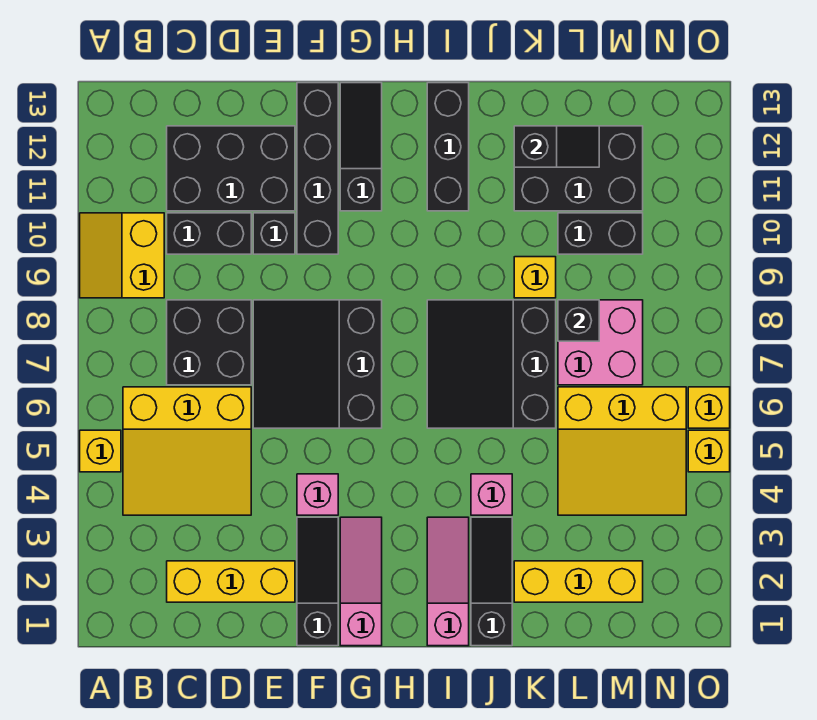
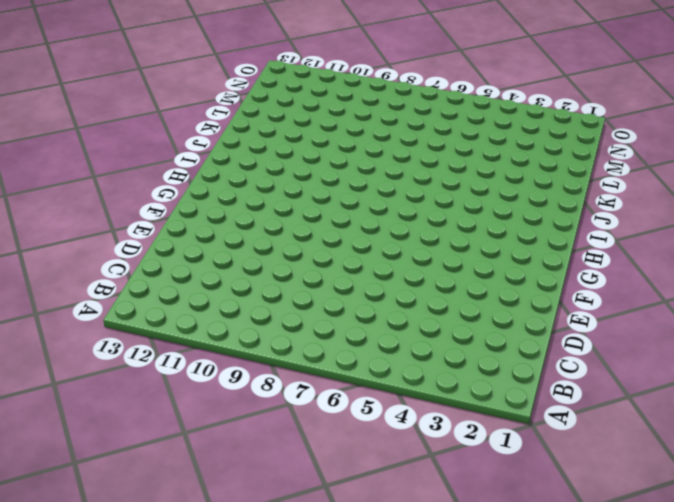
none -> yellow brick A5 level 1
none -> yellow slope A9:B10 level 1 top B
none -> yellow slope B4:D6 level 1 top 6

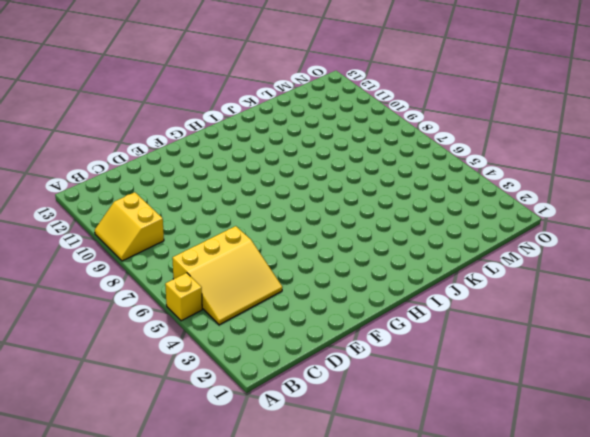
none -> yellow brick C2:E2 level 1
none -> black brick C7:D8 level 1
none -> black brick C10:D10 level 1

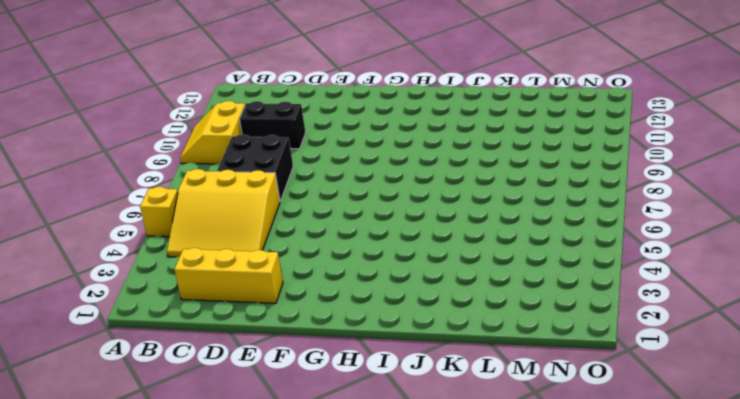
none -> black brick C11:E12 level 1
none -> black slope E6:G8 level 1 top G
none -> black brick E10 level 1

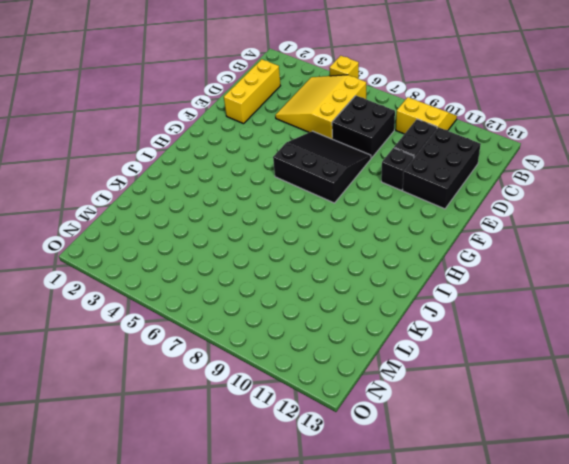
none -> black slope F1:F3 level 1 top 1
none -> pink brick F4 level 1
none -> black brick F10:F13 level 1

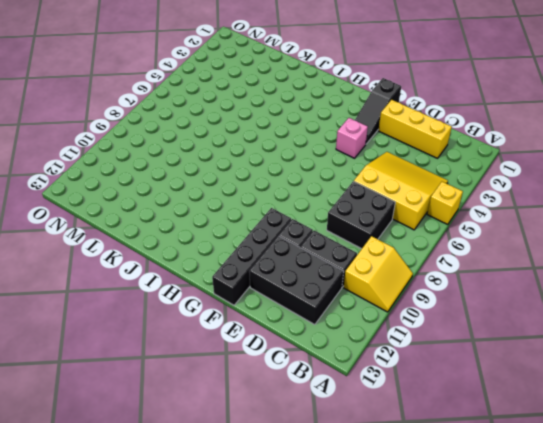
none -> black slope E6:G8 level 1 top G
none -> pink slope G1:G3 level 1 top 1
none -> black slope G11:G13 level 1 top 11

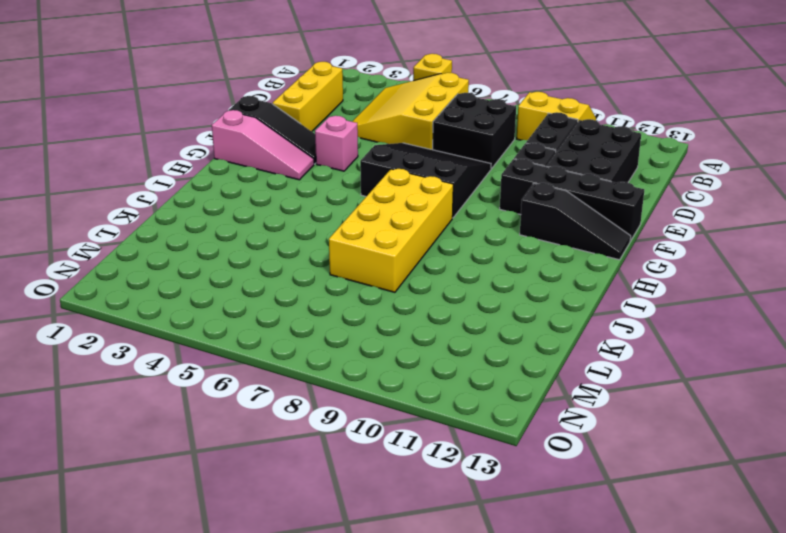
yellow brick H7:K8 level 1 -> black slope I6:K8 level 1 top K
none -> pink slope I1:I3 level 1 top 1
none -> black brick I11:I13 level 1
none -> black slope J1:J3 level 1 top 1

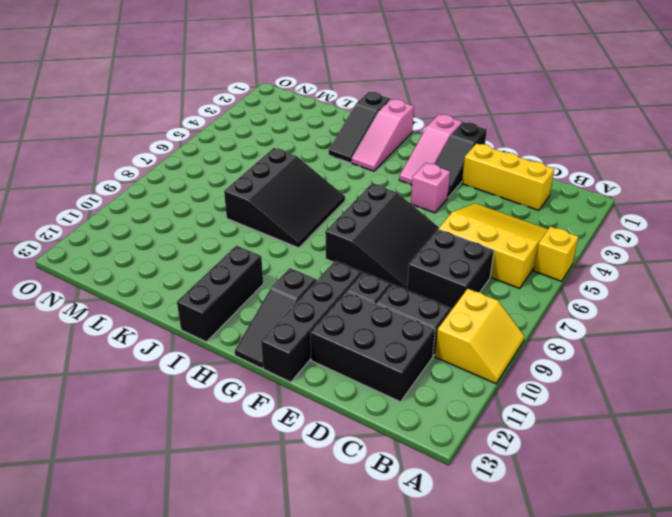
none -> pink brick J4 level 1
none -> yellow brick K2:M2 level 1
none -> yellow brick K9 level 1

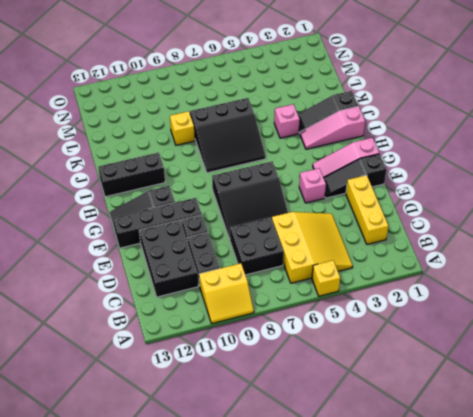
none -> yellow brick K2:M2 level 1
none -> black brick K11:M12 level 1
none -> yellow slope L4:N6 level 1 top 6

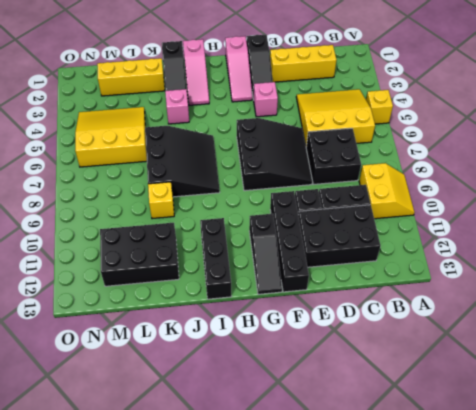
none -> pink brick L7:M8 level 1
none -> black brick L10:M10 level 1
none -> yellow brick O5 level 1

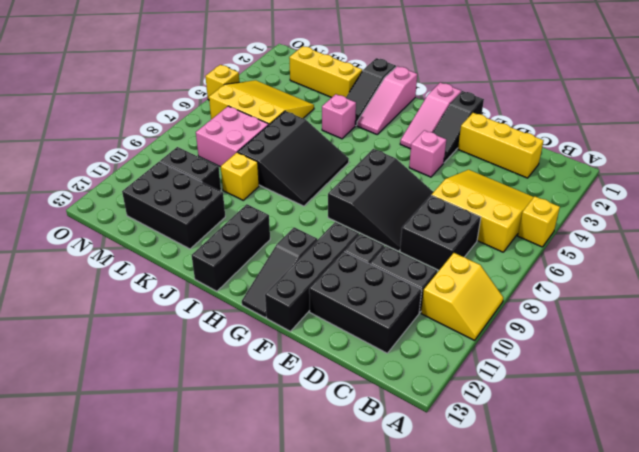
none -> yellow brick O6 level 1
none -> black slope K12:L12 level 2 top K
none -> black brick L8 level 2

